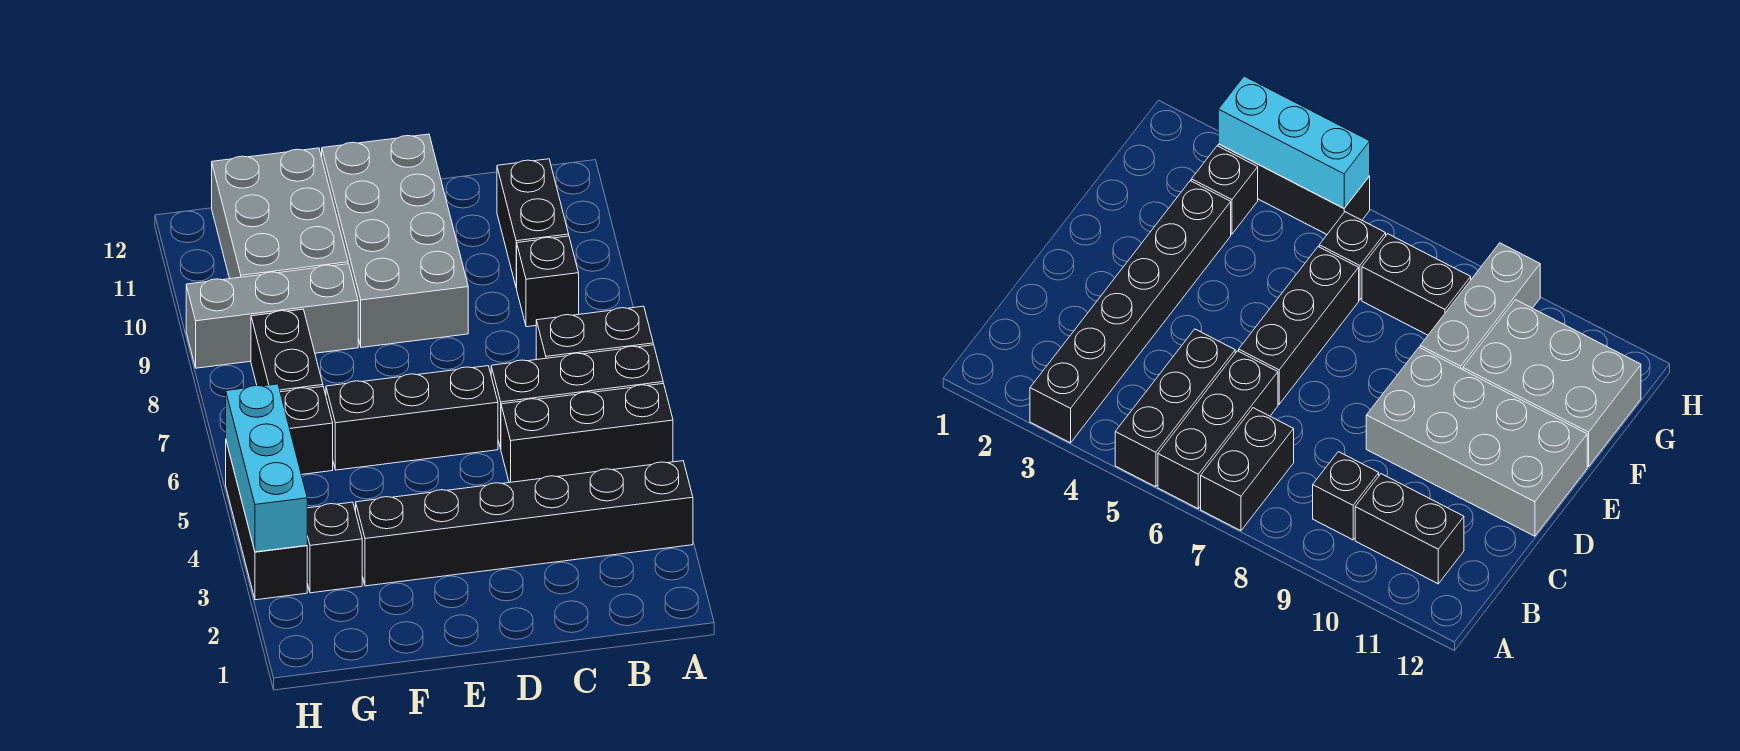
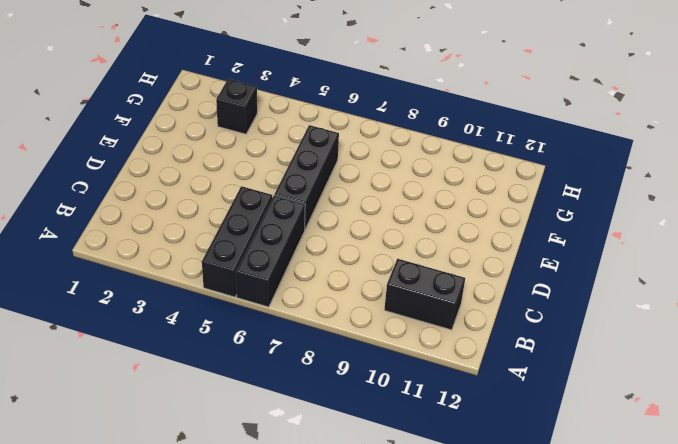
none -> black brick A3:F3 level 1
none -> black brick A7:B7 level 1
none -> black brick B9 level 1

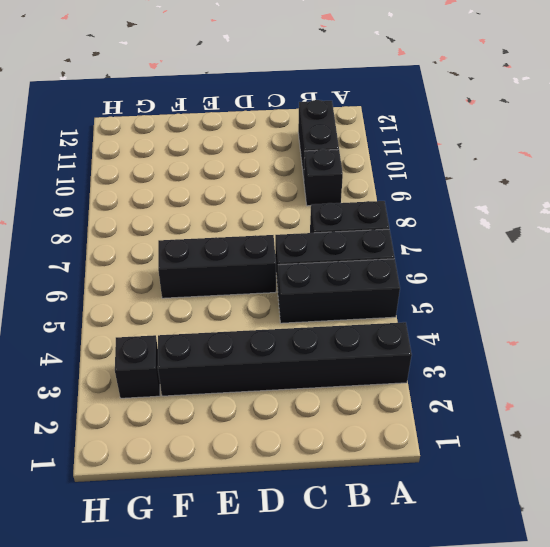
none -> grey brick D9:E12 level 1
none -> grey brick F9:H9 level 1
none -> grey brick F10:G12 level 1

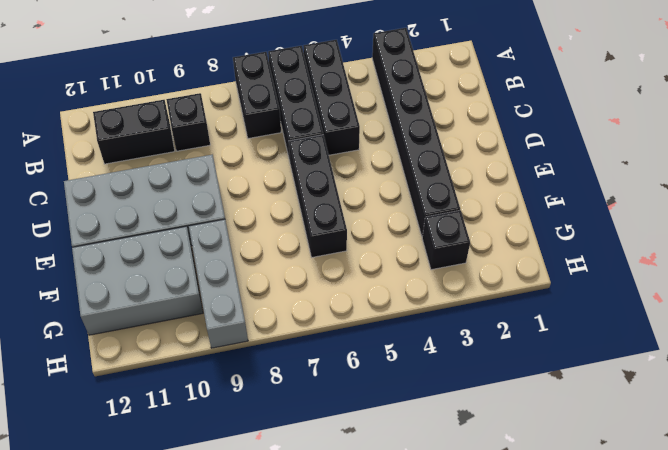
none -> black brick G6 level 1
none -> black brick G7:G8 level 1
none -> black brick H3:H5 level 1

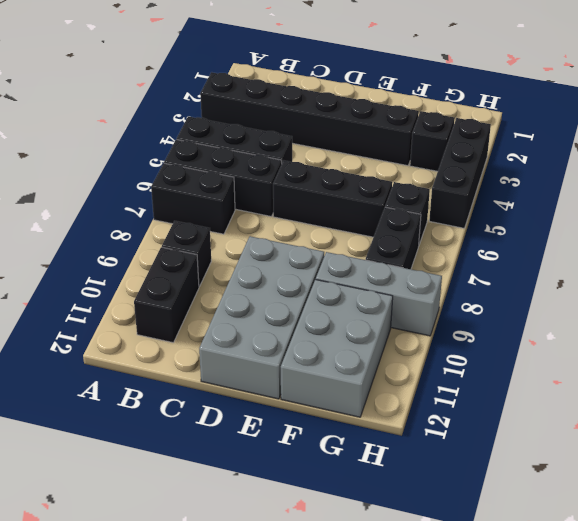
none -> cyan brick H3:H5 level 2

